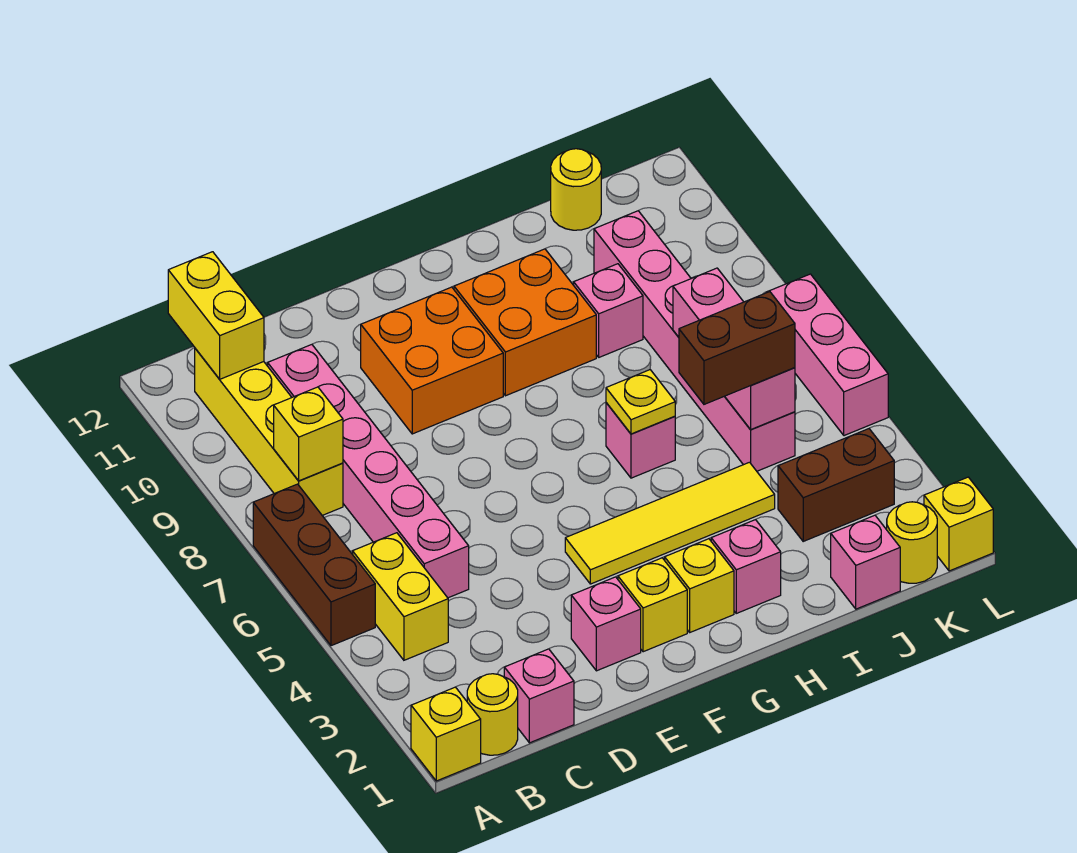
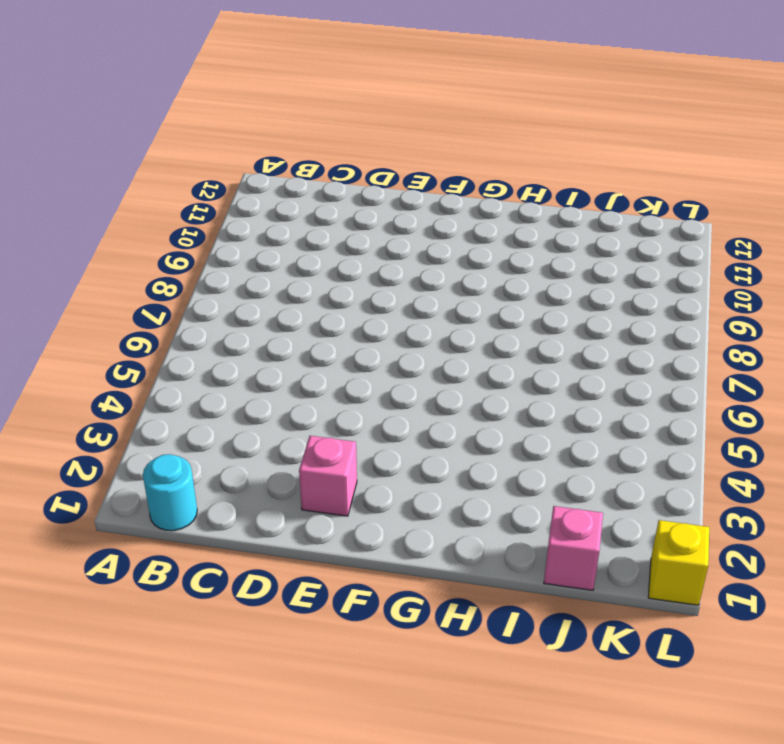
cyan round brick B1 level 1 -> yellow round brick B1 level 1
none -> yellow brick A1 level 1
none -> brown brick A5:A7 level 1
none -> yellow brick B4:B5 level 1

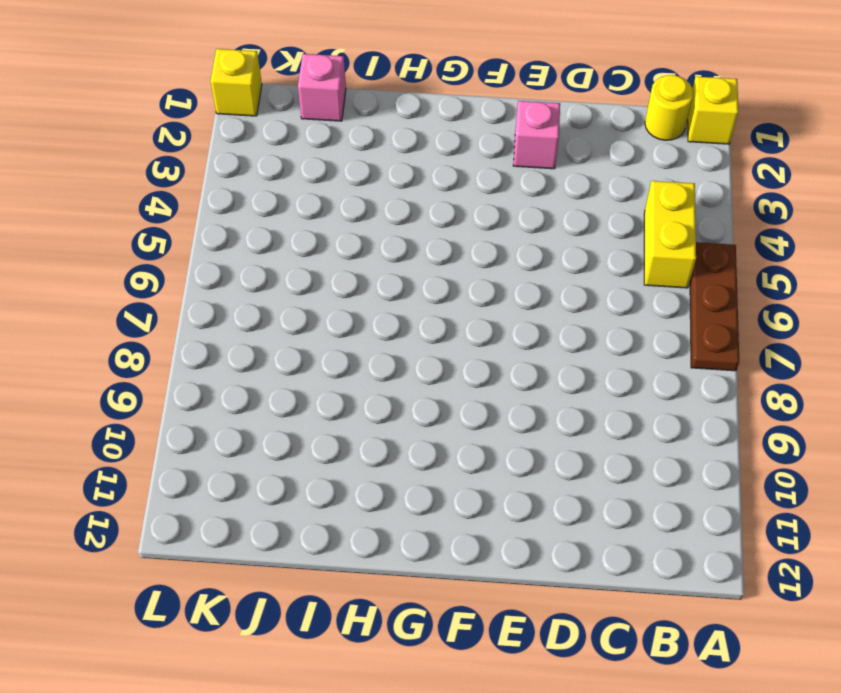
brown plate A5:A7 level 1 -> brown brick A5:A7 level 1
none -> yellow brick B8:B11 level 1
none -> pink brick C1 level 1
none -> pink brick C5:C10 level 1

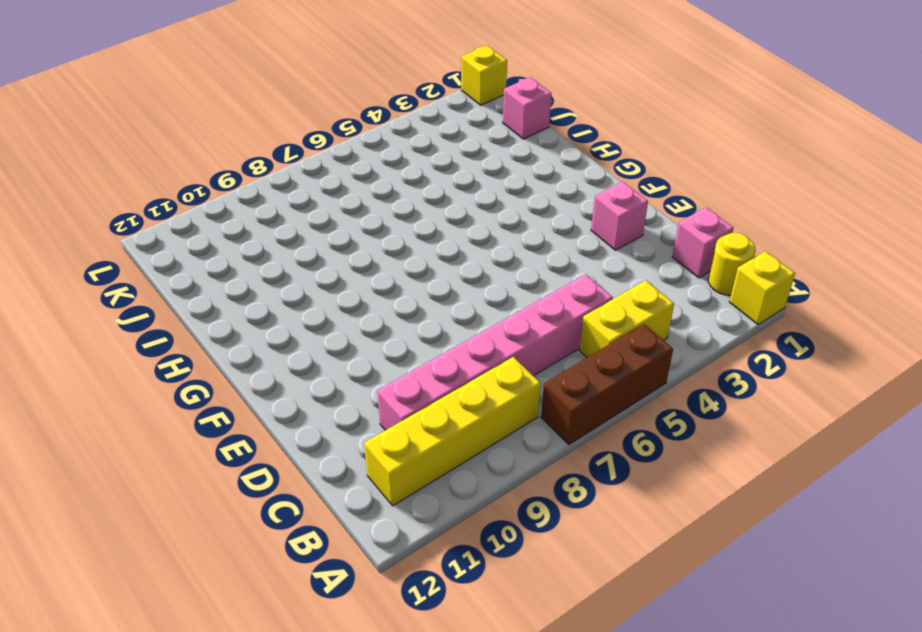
none -> orange brick E9:F10 level 1
none -> yellow brick F2 level 1
none -> yellow tile F4:I4 level 1

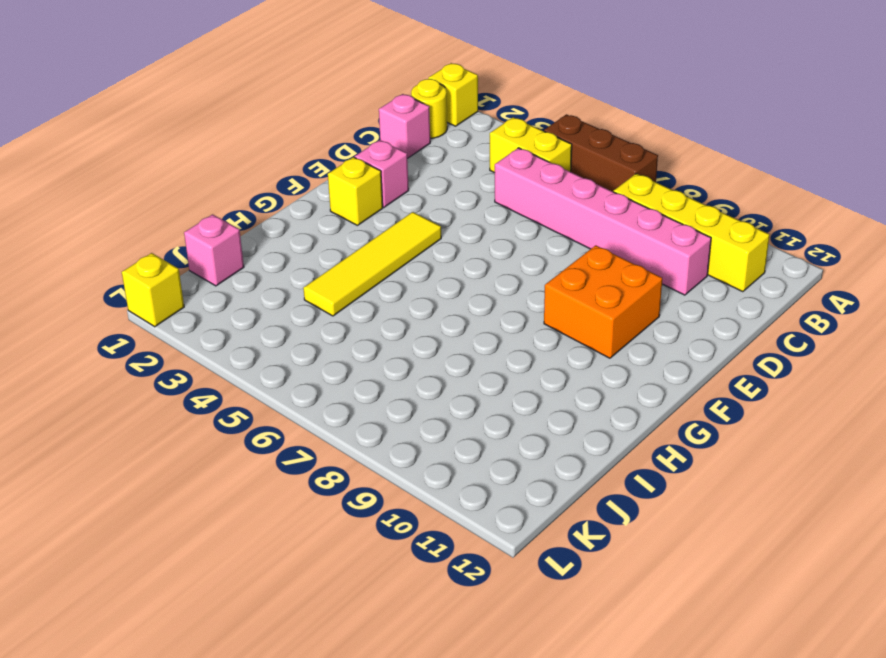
none -> yellow brick G2 level 1
none -> orange brick G9:H10 level 1
none -> pink brick H2 level 1

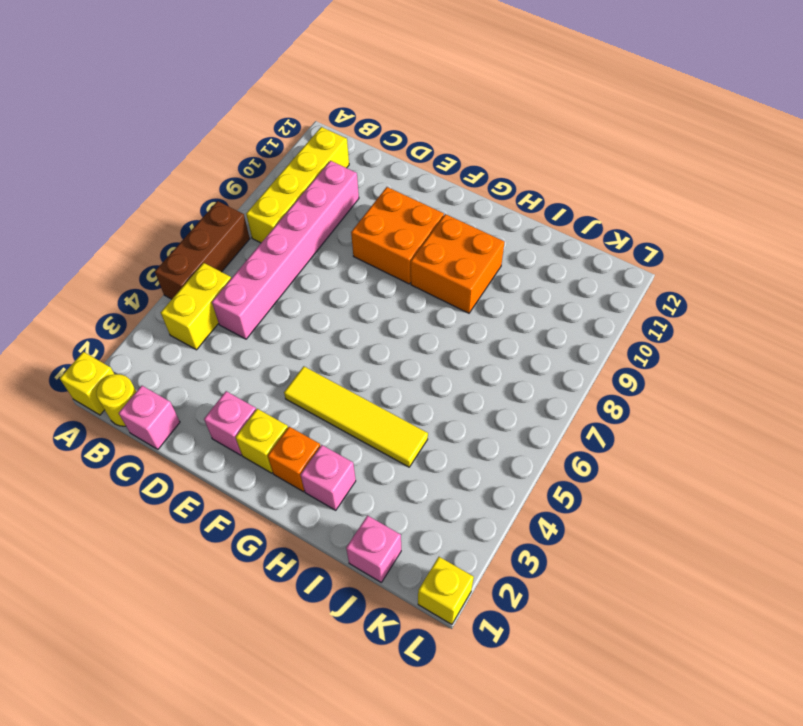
orange brick G2 level 1 -> yellow brick G2 level 1
none -> pink brick H6 level 1
none -> pink brick I9 level 1
none -> brown brick J3:K3 level 1

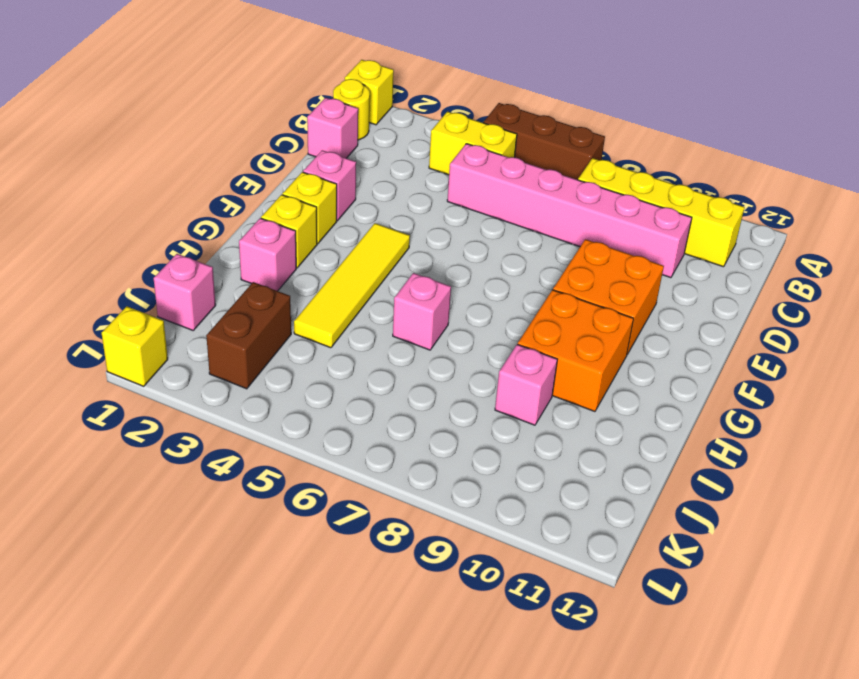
none -> pink brick J5:J10 level 1
none -> yellow round brick J12 level 1
none -> yellow round brick K1 level 1

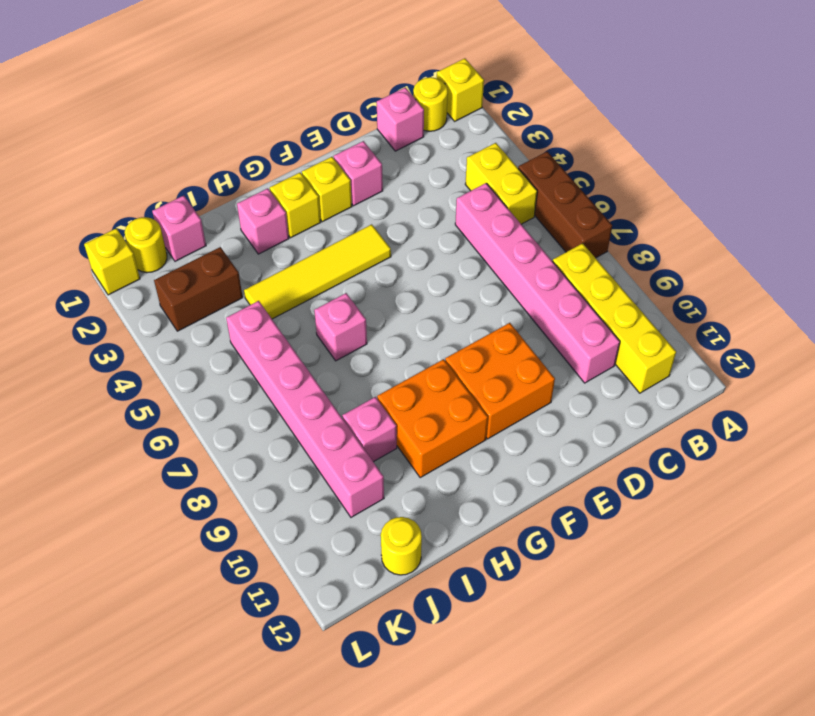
none -> pink brick L5:L7 level 1
none -> yellow brick B8 level 2
none -> yellow brick B11:B12 level 2

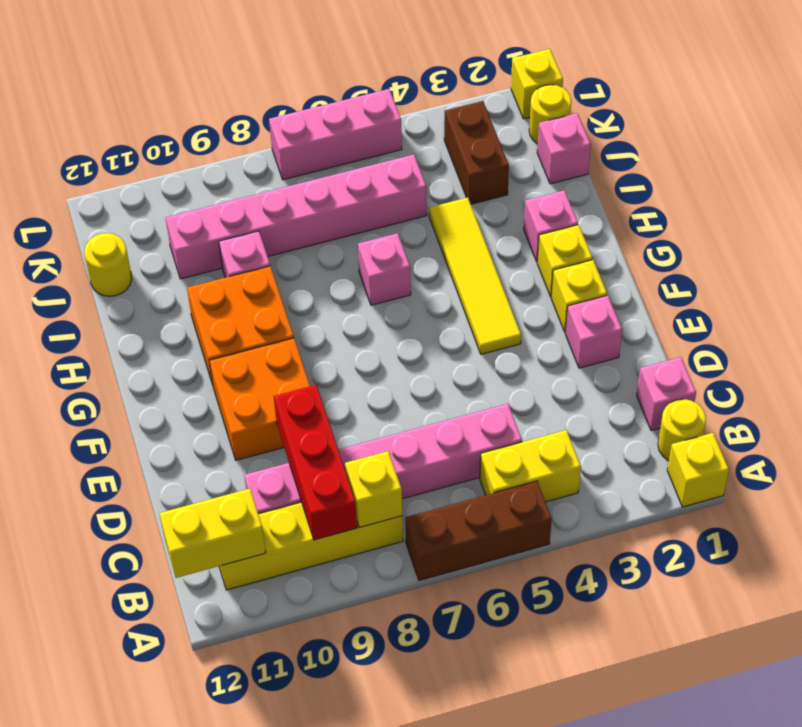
red brick B9:D9 level 2 -> none
none -> yellow plate H6 level 2
none -> pink brick J5:J7 level 2
none -> brown brick I5:J5 level 3

